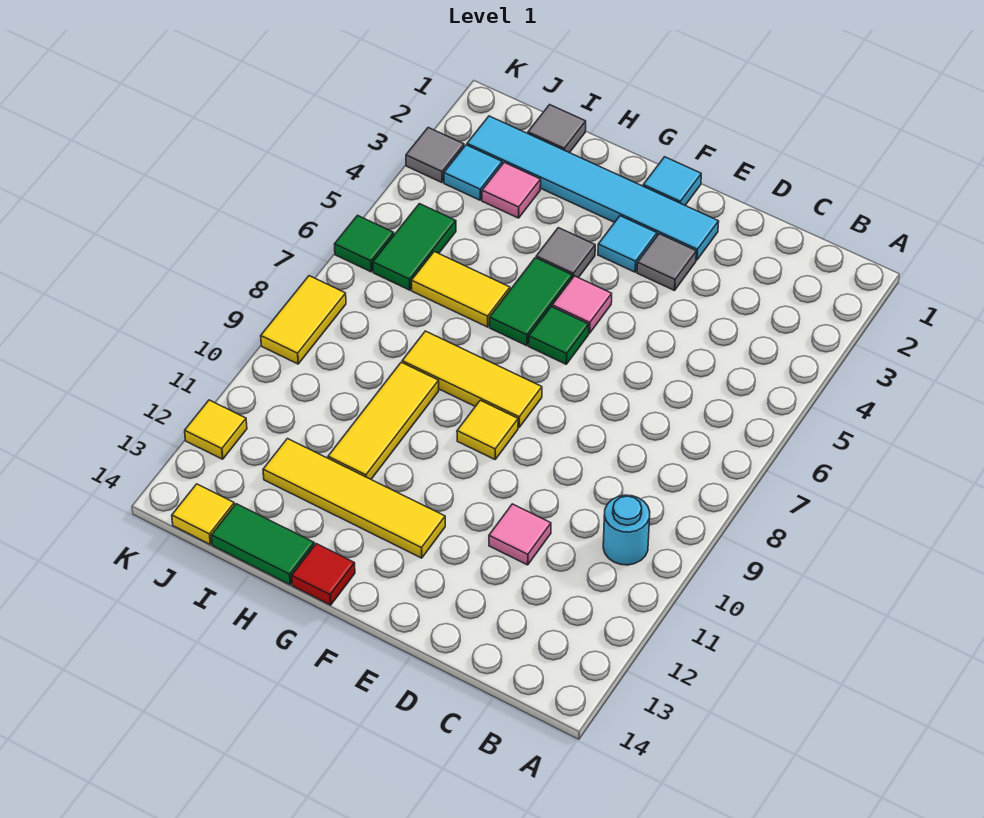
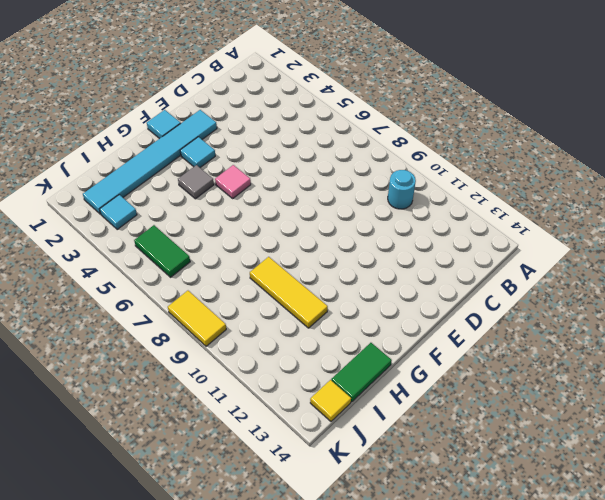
none -> pink tile D11 level 1
none -> grey tile E3 level 1
none -> green tile F6 level 1

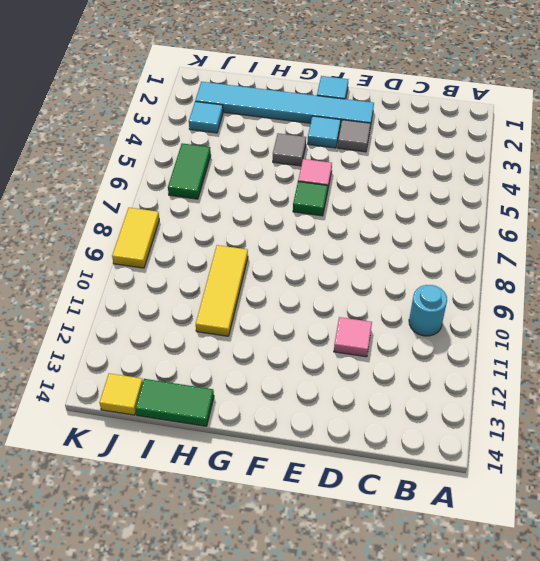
none -> yellow tile F8:H8 level 1
none -> yellow tile F9 level 1
none -> yellow tile F12:I12 level 1

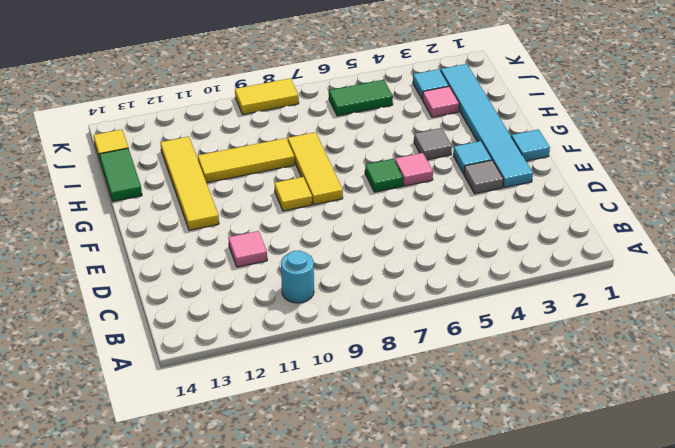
none -> green tile G5:G6 level 1
none -> red tile G14 level 1
none -> yellow tile H6:I6 level 1

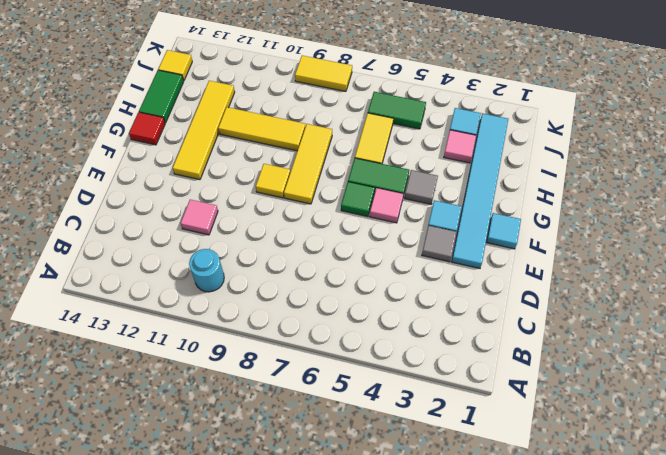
none -> grey tile I1 level 1
none -> grey tile K3 level 1
none -> green tile K6 level 1

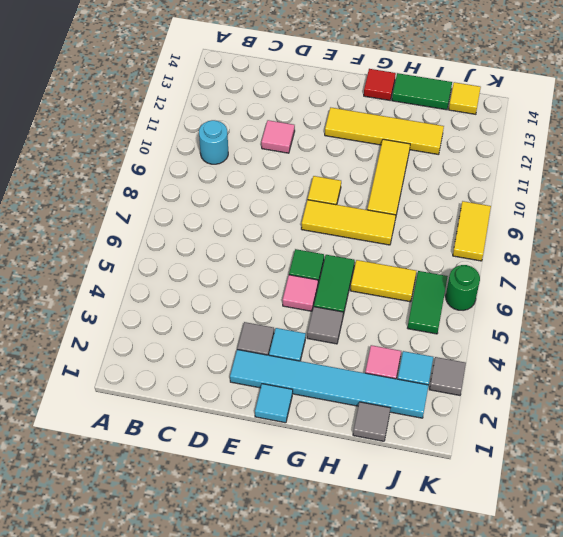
green round brick K6 level 1 -> green tile K6 level 1
none -> yellow tile K12 level 1

